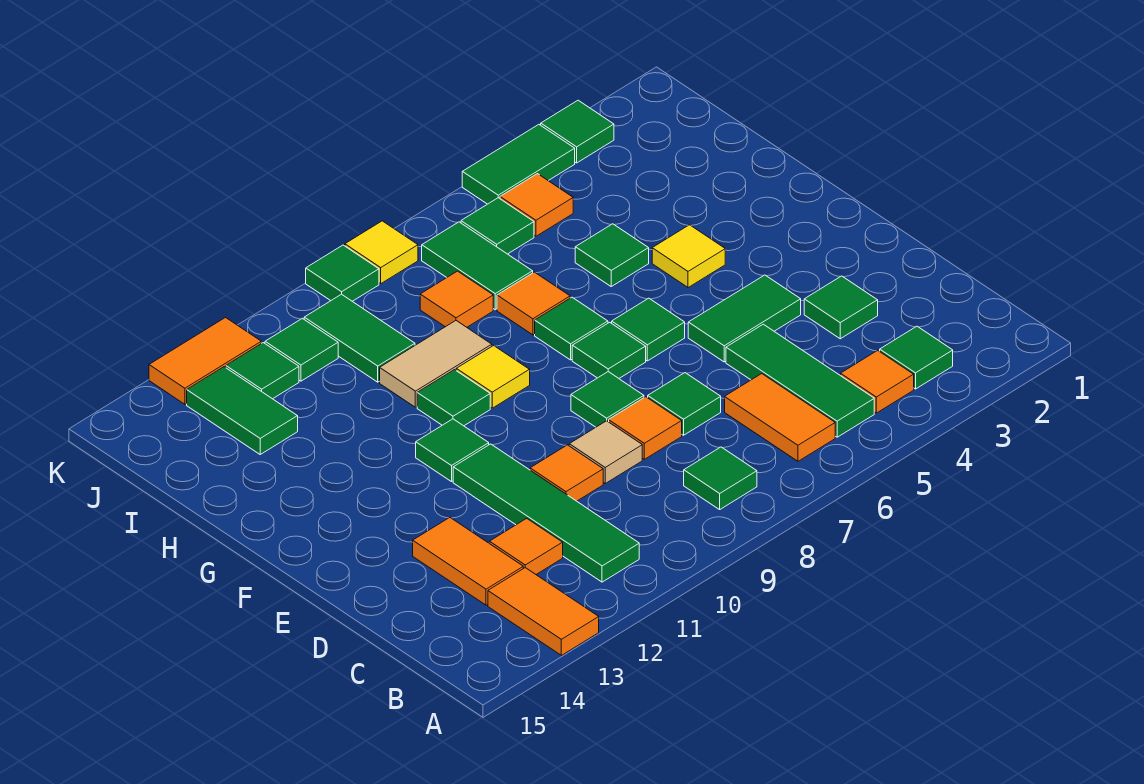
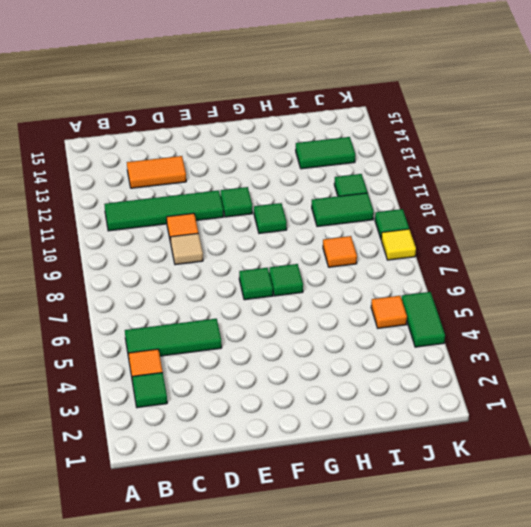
none -> orange tile A13:B13 level 1
none -> orange tile B6:C6 level 1
none -> green tile B8 level 1
none -> orange tile C12 level 1

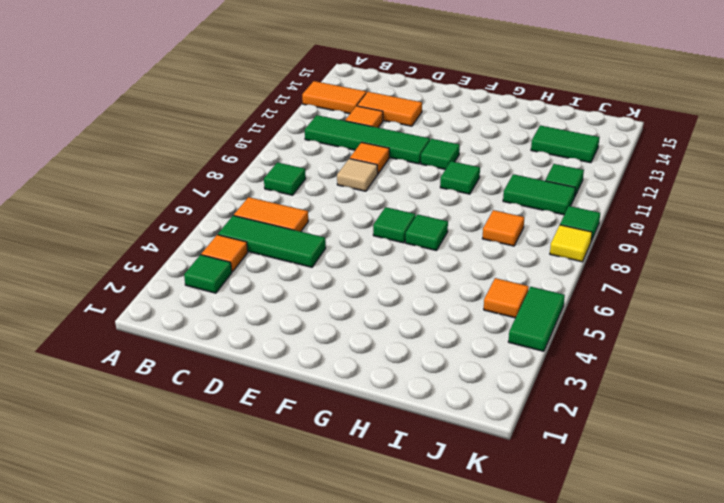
none -> green tile D3 level 1
none -> green tile D7 level 1
none -> orange tile D8 level 1
none -> green tile E4:E5 level 1

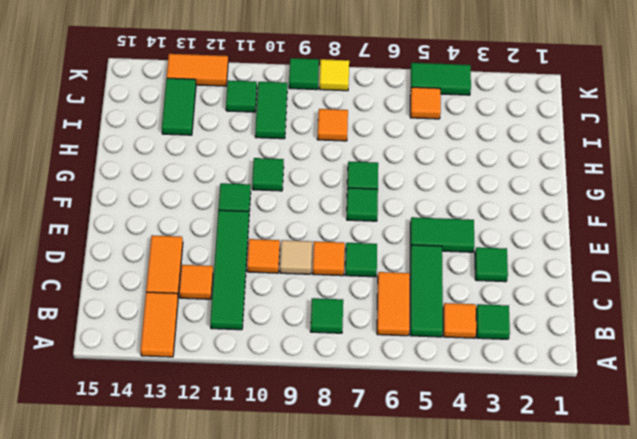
none -> green tile E8 level 1
none -> green tile F6 level 1
none -> yellow tile G4 level 1
none -> yellow tile G9 level 1

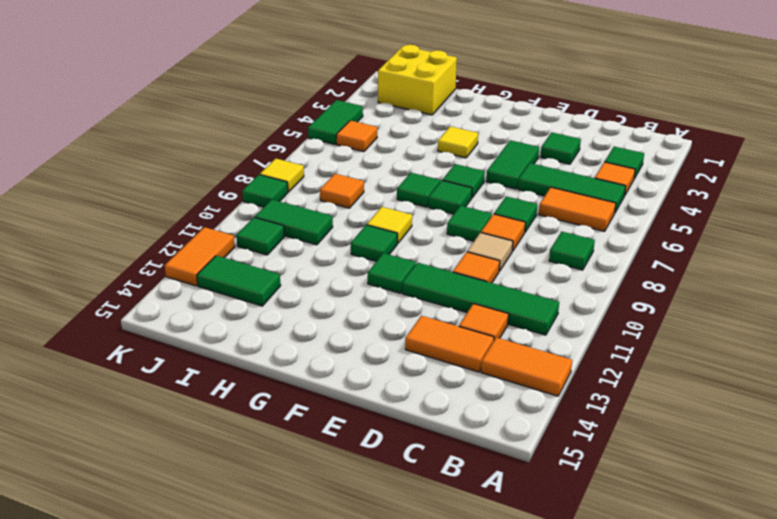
yellow brick I1:J2 level 1 -> none
none -> green tile H5 level 1
none -> orange tile H7 level 1
none -> tan tile H9:H10 level 1
none -> green tile I7:J7 level 1

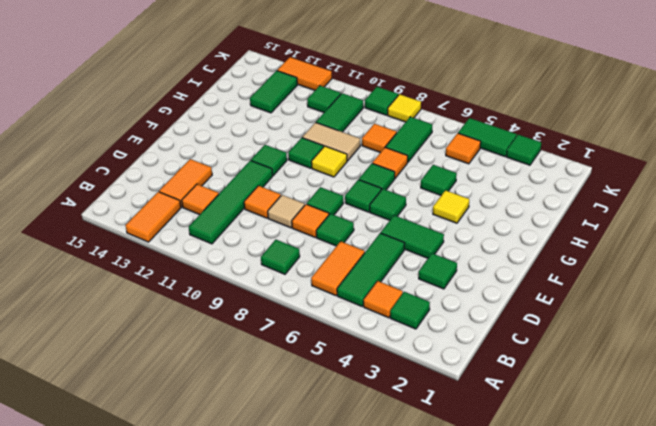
none -> green tile J6 level 1
none -> green tile J12 level 1

